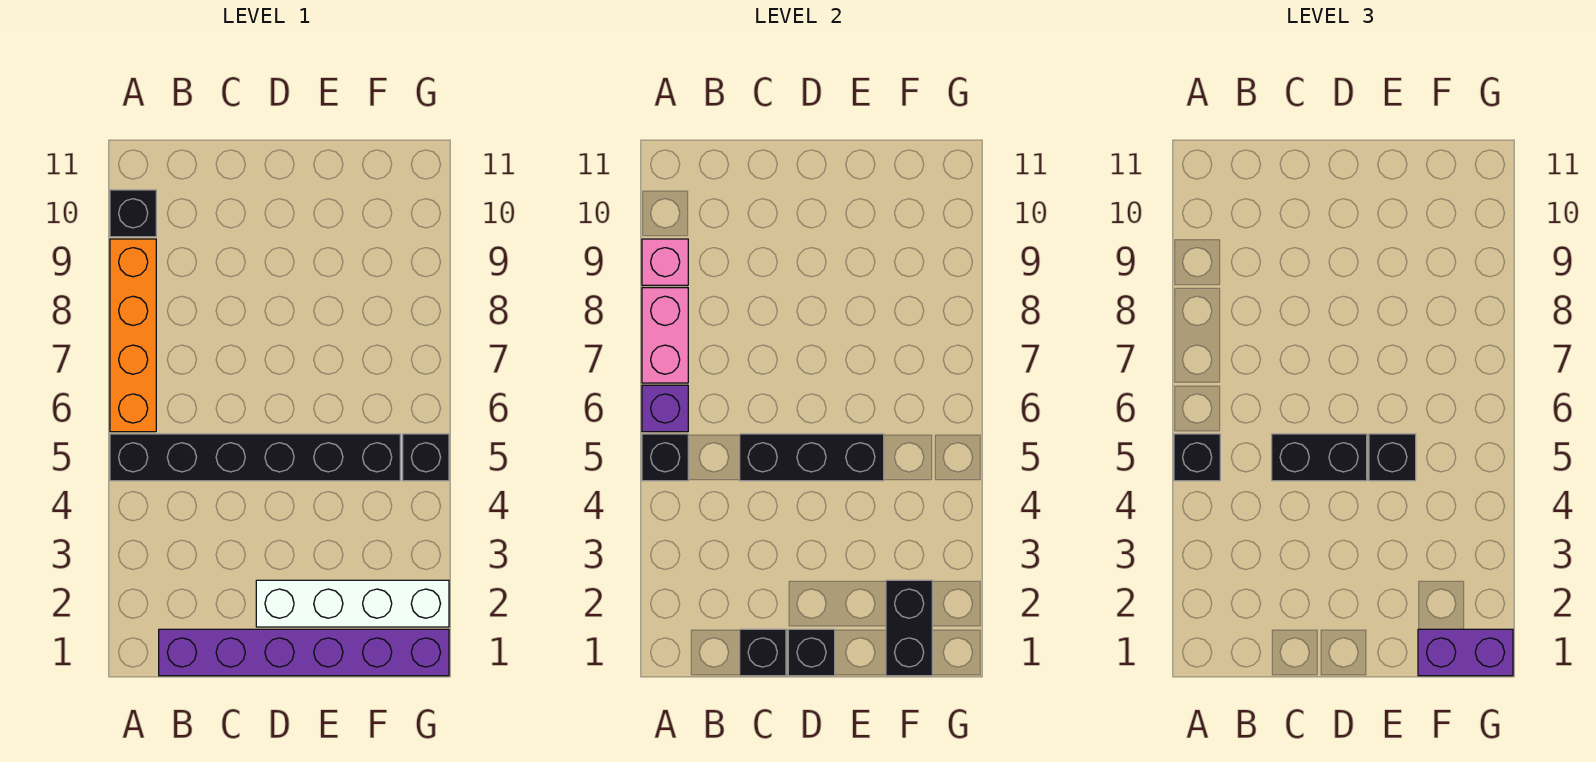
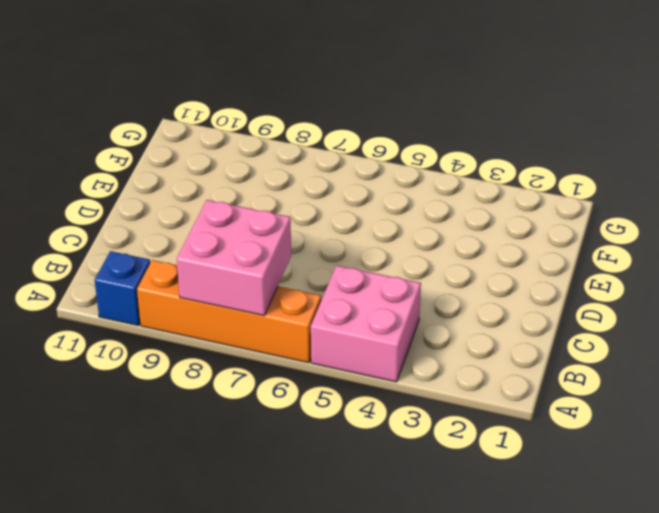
pink brick A4:B5 level 1 -> black brick A5:F5 level 1
pink brick A7:B8 level 2 -> pink brick A7:A8 level 2
blue brick A10 level 1 -> black brick A10 level 1
none -> purple brick B1:G1 level 1
none -> white brick D2:G2 level 1
none -> black brick G5 level 1

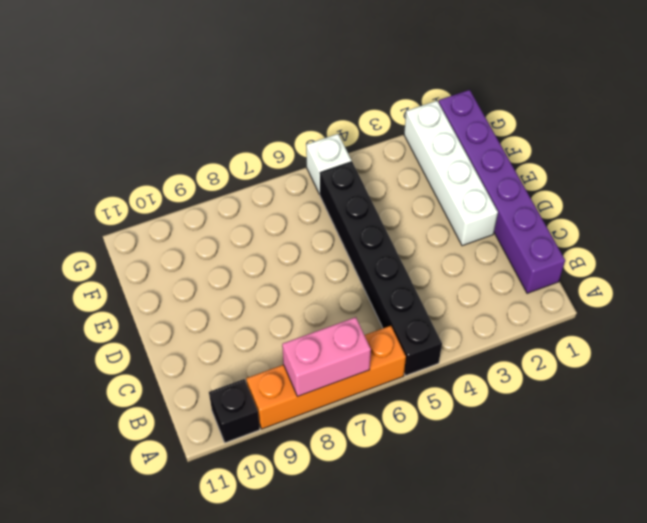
white brick G5 level 1 -> black brick G5 level 1
none -> black brick A5 level 2
none -> purple brick A6 level 2
none -> pink brick A9 level 2

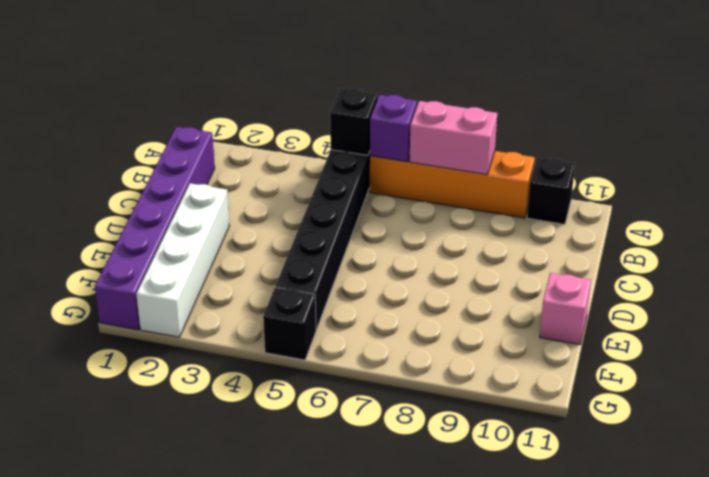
pink brick E11 level 1 -> pink brick A9 level 2
none -> black brick C1 level 2
none -> black brick C5:E5 level 2
none -> black brick D1 level 2

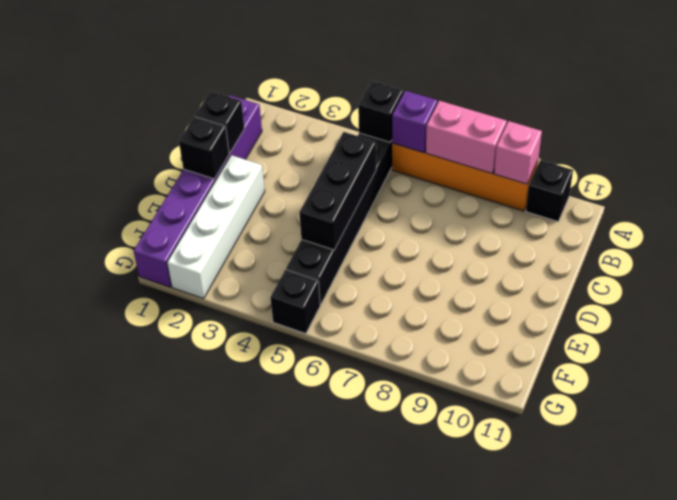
none -> black brick F1:F2 level 2
none -> black brick A5 level 3
none -> black brick C5:D5 level 3

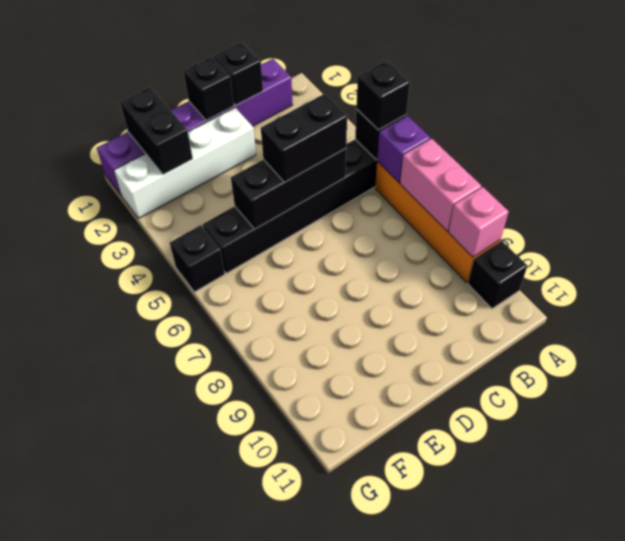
none -> black brick E5 level 3
none -> purple brick F1:G1 level 3

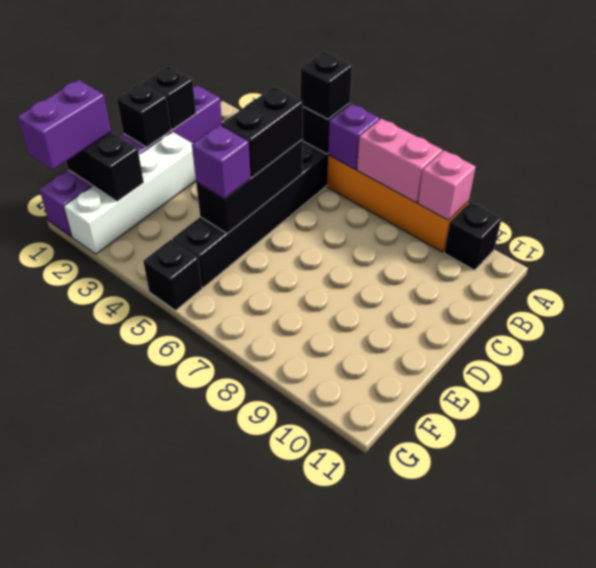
purple brick E5 level 3 -> black brick E5 level 3

